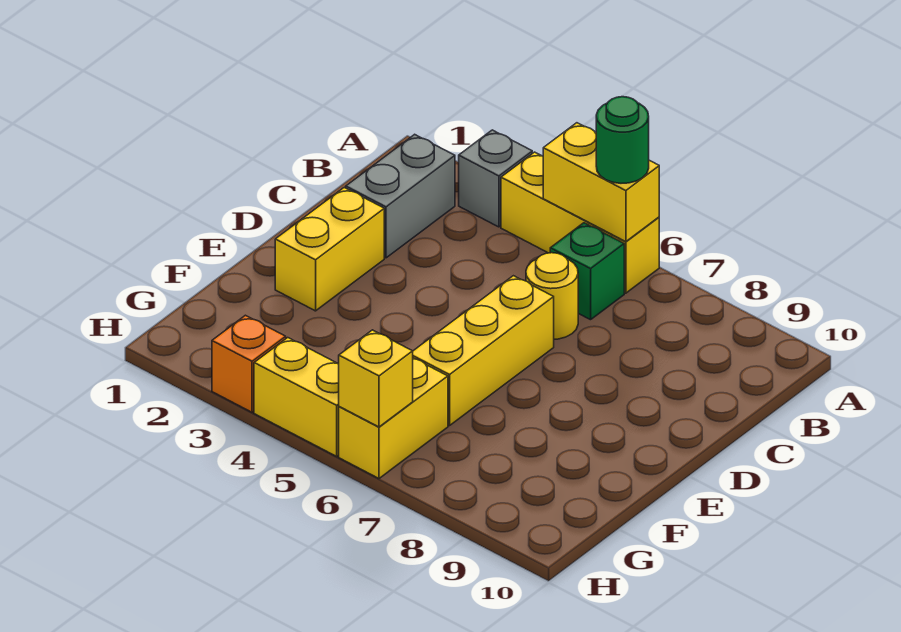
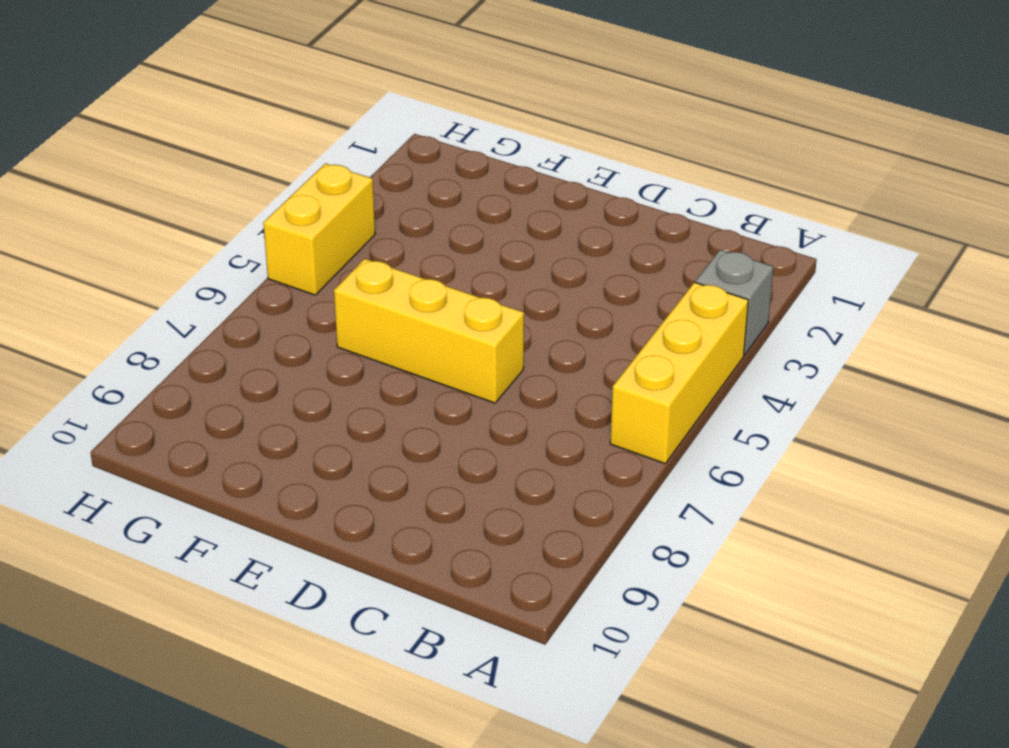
none -> grey brick B2:C2 level 1
none -> green brick B6 level 1
none -> yellow round brick C6 level 1

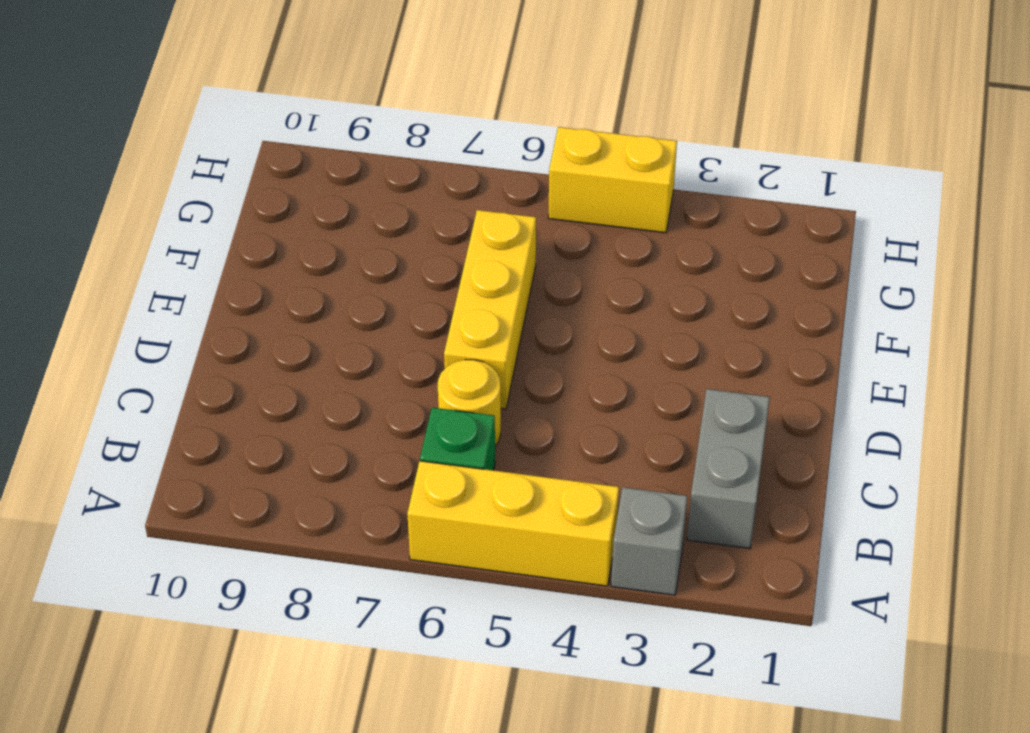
none -> yellow brick D2:E2 level 1
none -> yellow brick G6:H6 level 1
none -> orange brick H3 level 1

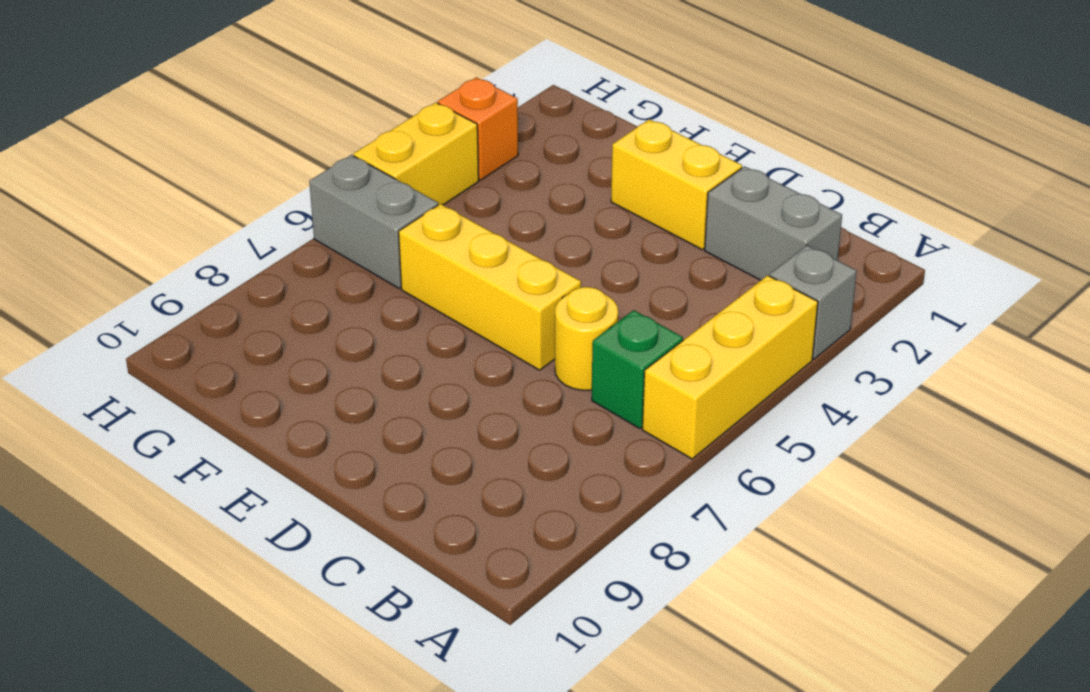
grey brick G6:H6 level 1 -> yellow brick G6:H6 level 1
none -> yellow brick A5:A6 level 2
none -> yellow brick H6 level 2
none -> green round brick A6 level 3

